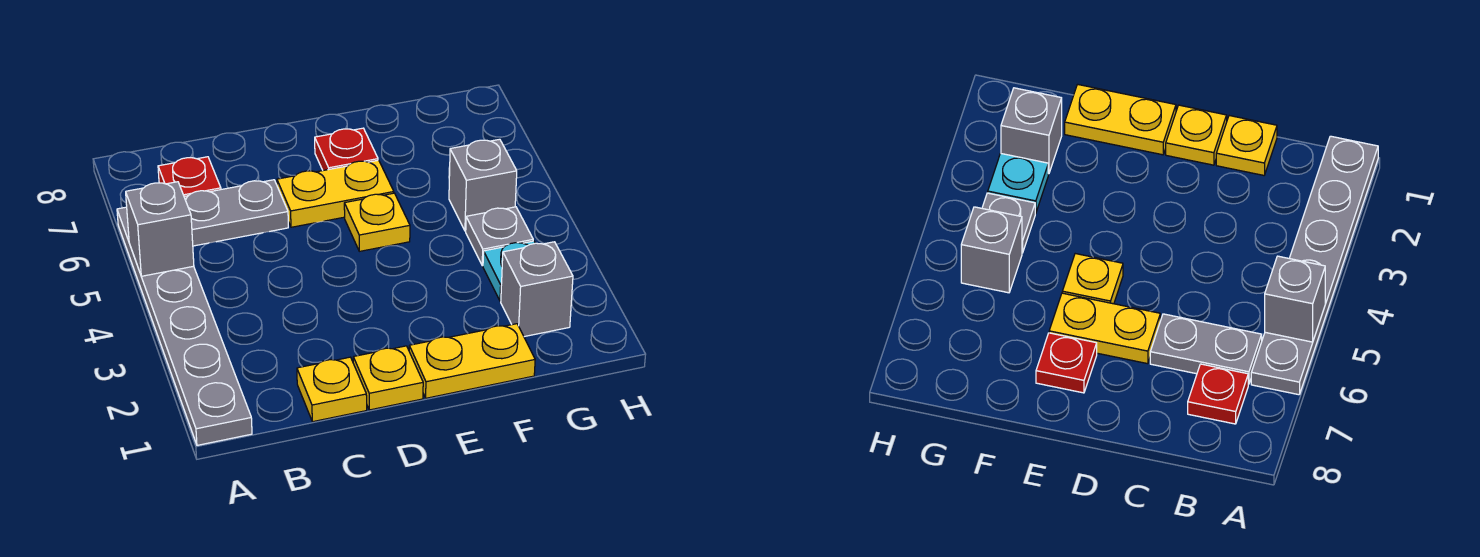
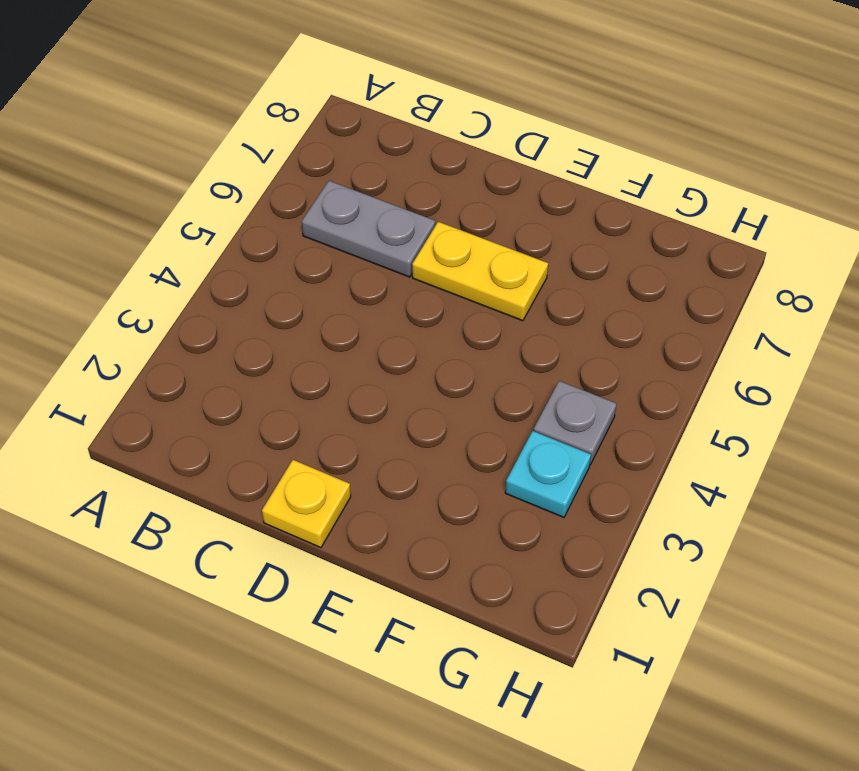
none -> grey plate A1:A6 level 1
none -> red plate B7 level 1
none -> yellow plate C1 level 1

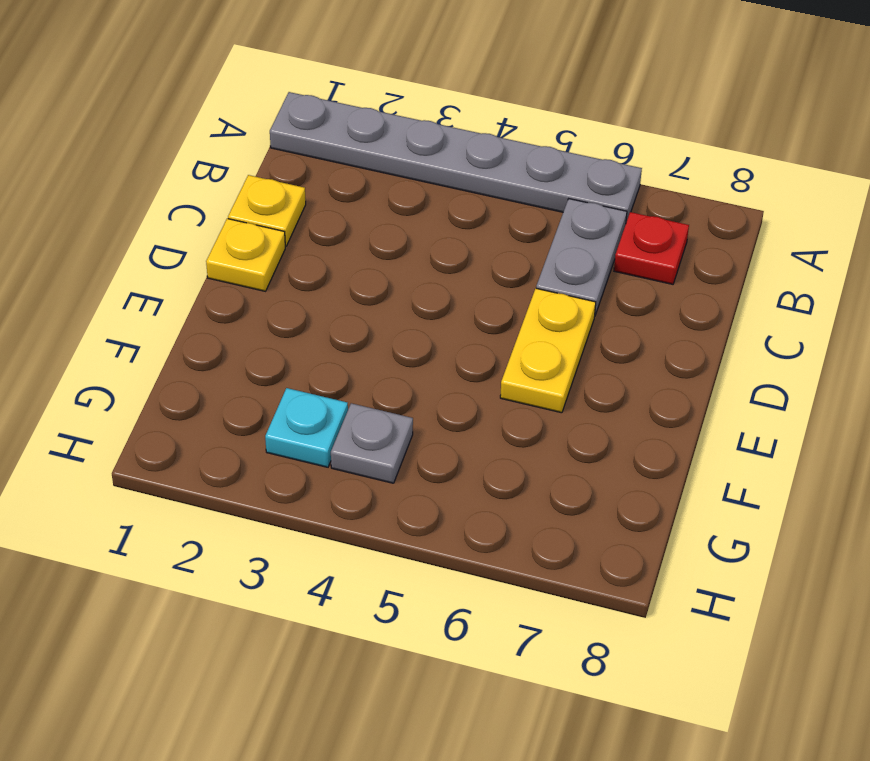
none -> yellow plate E1:F1 level 1
none -> yellow plate E5 level 1
none -> red plate E7 level 1

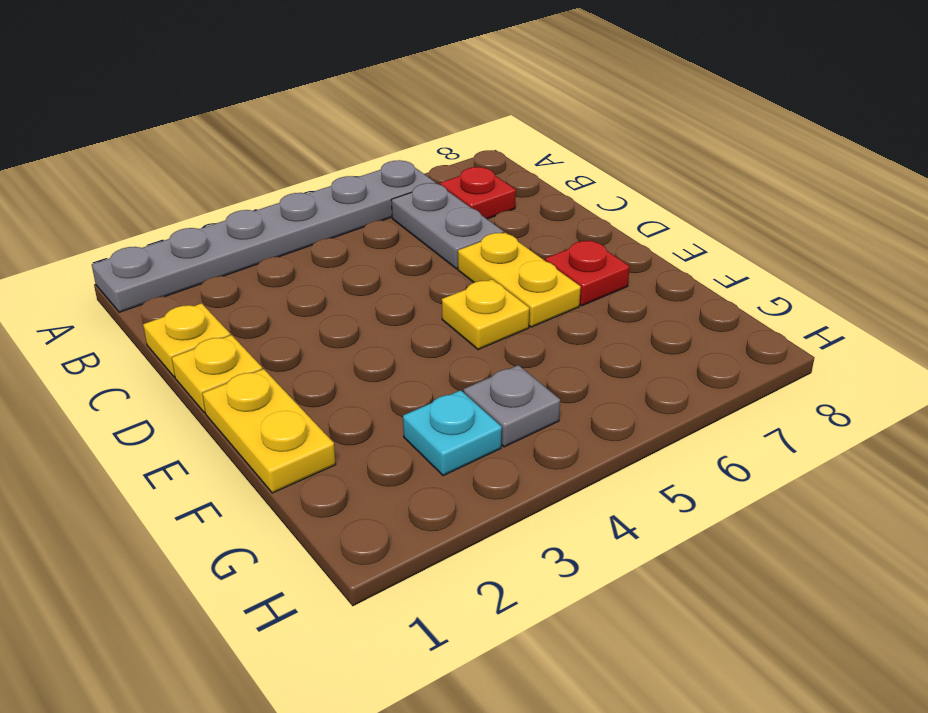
none -> grey brick G2 level 1
none -> grey brick G5 level 1
none -> grey brick A5 level 2

